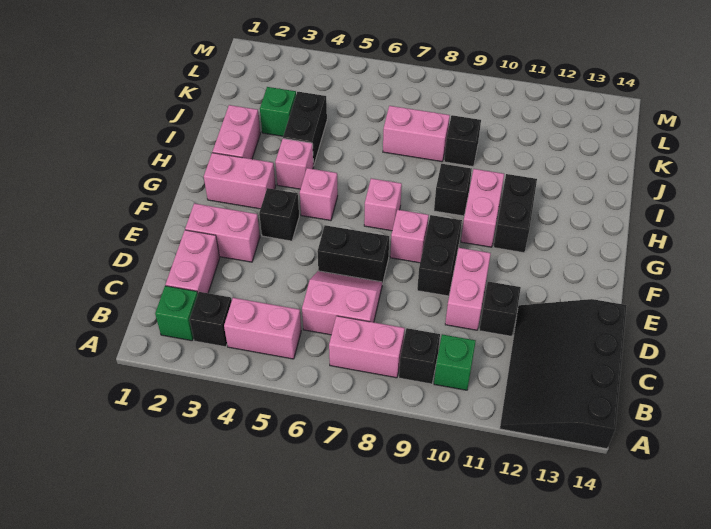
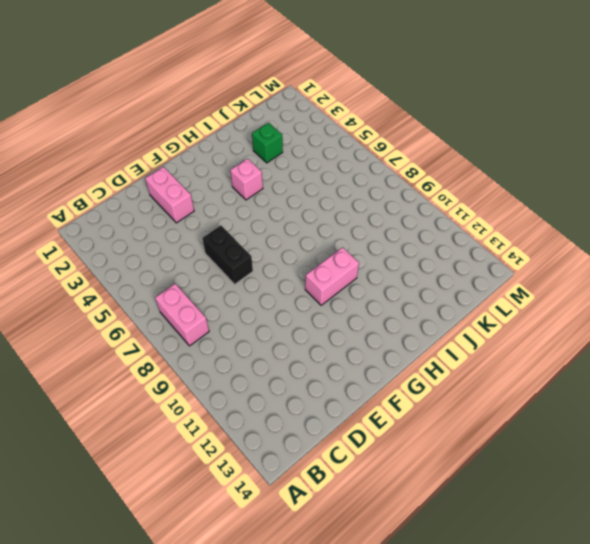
none -> black slope A12:D14 level 1 top 14
none -> green brick B2 level 1
none -> black brick B3 level 1

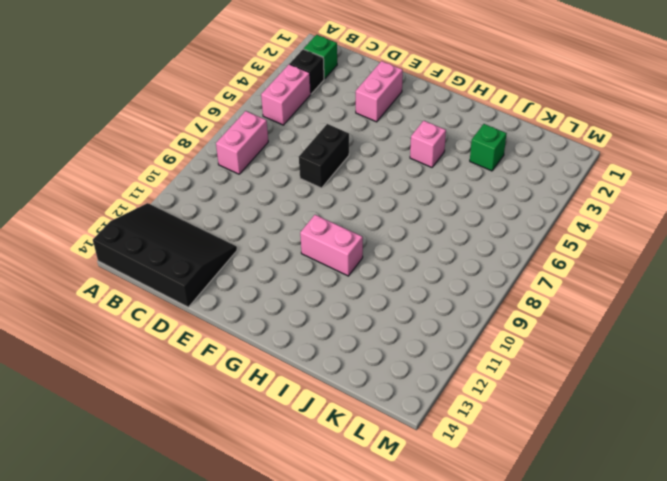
none -> black brick B9 level 1
none -> green brick B10 level 1
none -> pink brick C2:D2 level 1

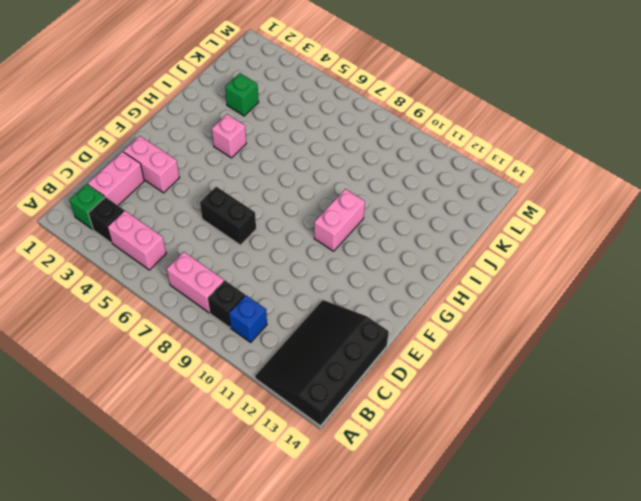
blue brick B10 level 1 -> green brick B10 level 1
none -> pink slope C6:D7 level 1 top C
none -> pink brick D10:E10 level 1
none -> black brick D11 level 1

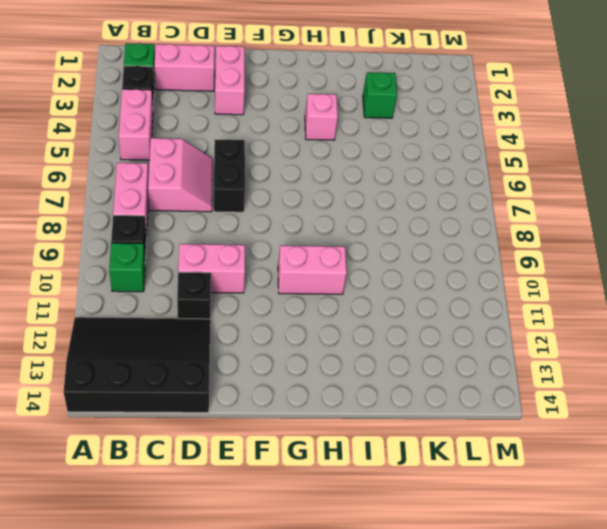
none -> black brick E9:F9 level 1
none -> black brick F4 level 1
none -> pink brick F8 level 1

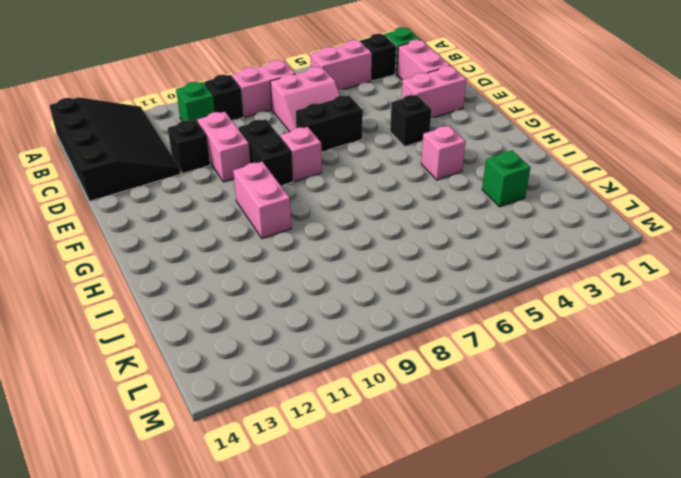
none -> pink brick G2:G3 level 1
none -> pink brick G5 level 1
none -> pink brick G7 level 1

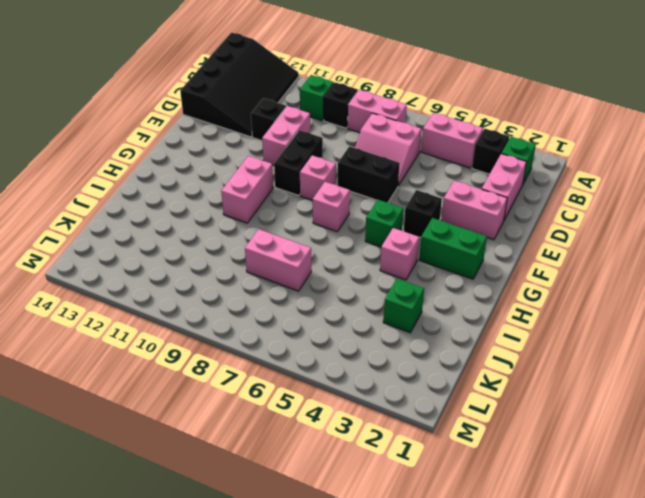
green brick G2:G3 level 1 -> pink brick G2:G3 level 1
green brick G5 level 1 -> pink brick G5 level 1
none -> black brick G11:H11 level 1
none -> pink brick H2:I2 level 1
none -> black brick H9 level 1

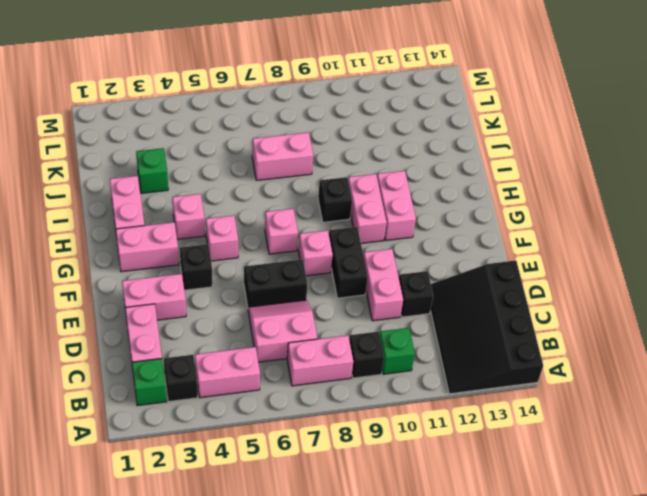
pink brick G11:H11 level 1 -> black brick G11:H11 level 1
none -> black brick I4:J4 level 1
none -> black brick J9 level 1

